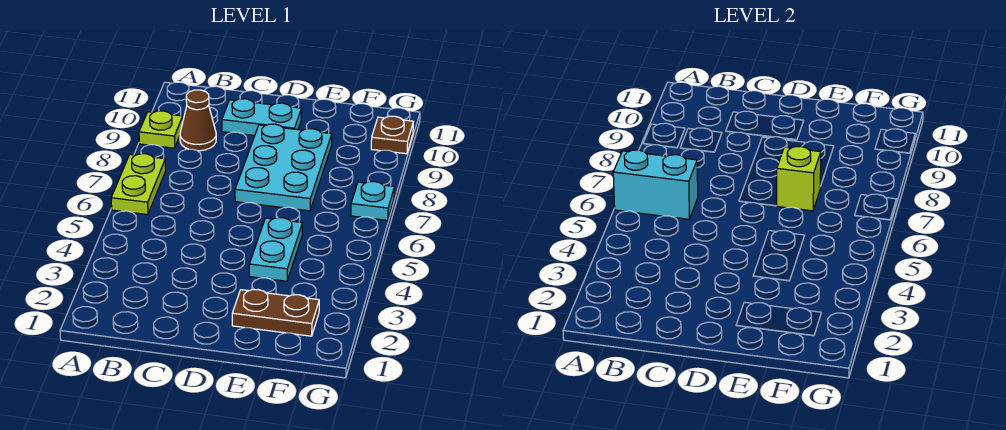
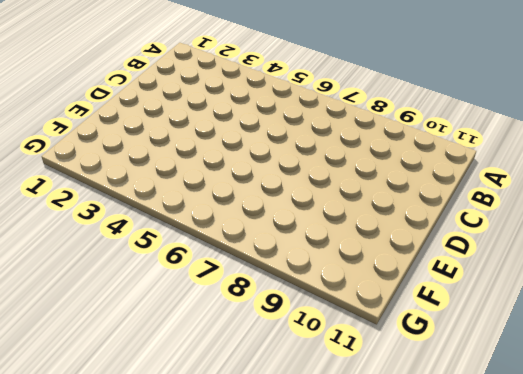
none -> lime plate A6:A7 level 1
none -> lime plate A9 level 1

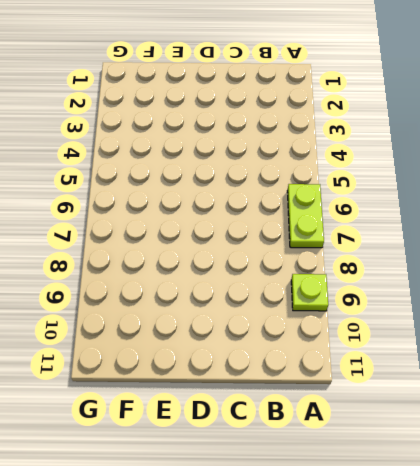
none -> brown cone B9 level 1
none -> cyan plate C10:D10 level 1

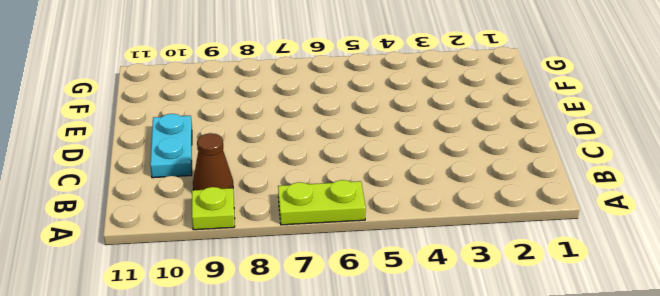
none -> cyan plate D7:E9 level 1
none -> brown plate E2:F2 level 1

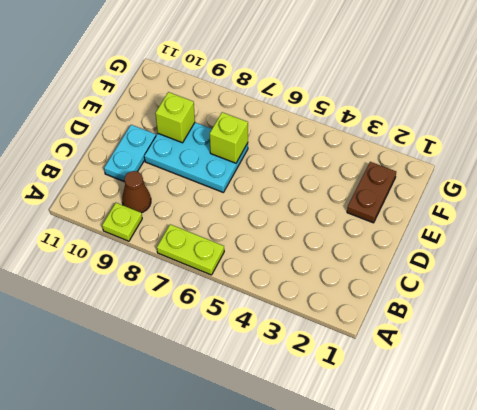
lime brick E9 level 2 -> none
none -> cyan plate E4:E5 level 1
none -> cyan plate G7 level 1

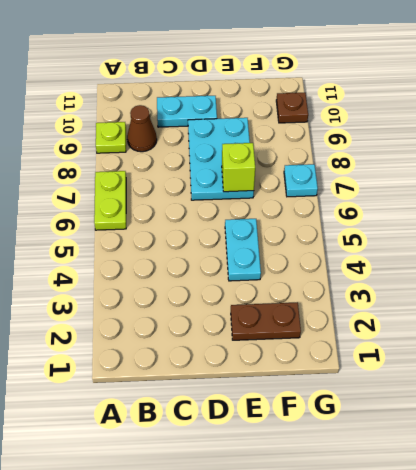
none -> cyan brick A6:B6 level 2

